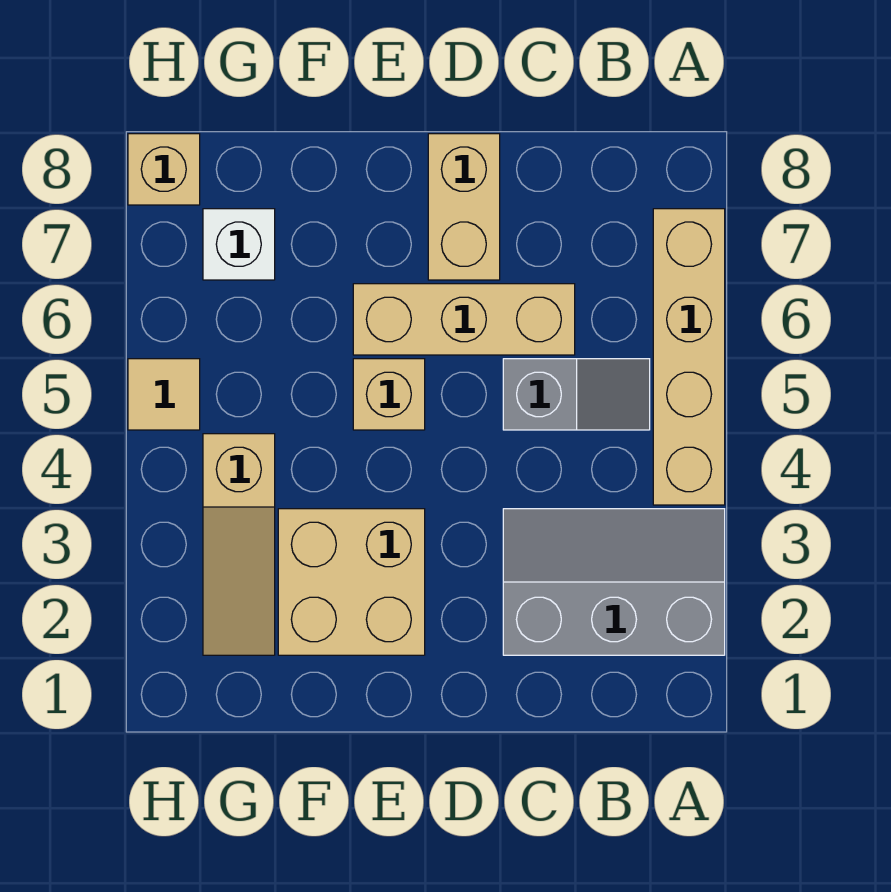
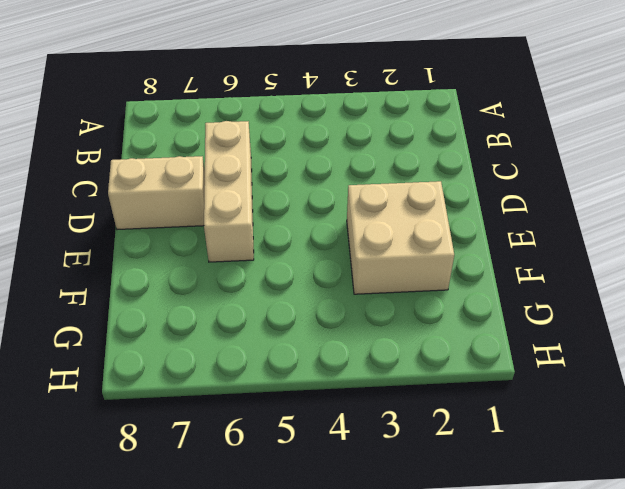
none -> grey slope A2:C3 level 1 top 2
none -> tan brick A4:A7 level 1

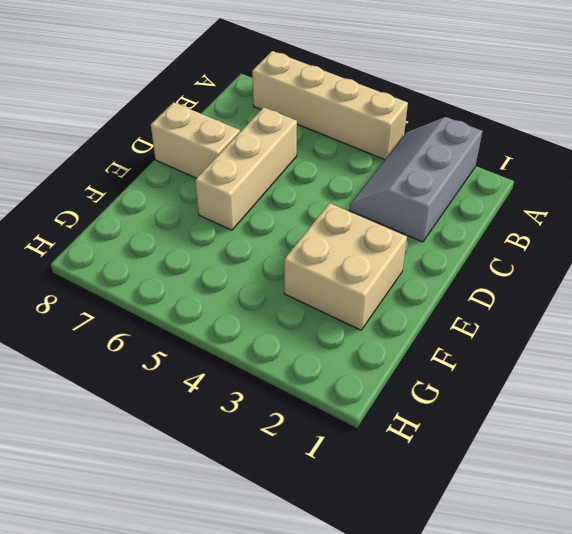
none -> grey slope B5:C5 level 1 top C
none -> tan brick E5 level 1

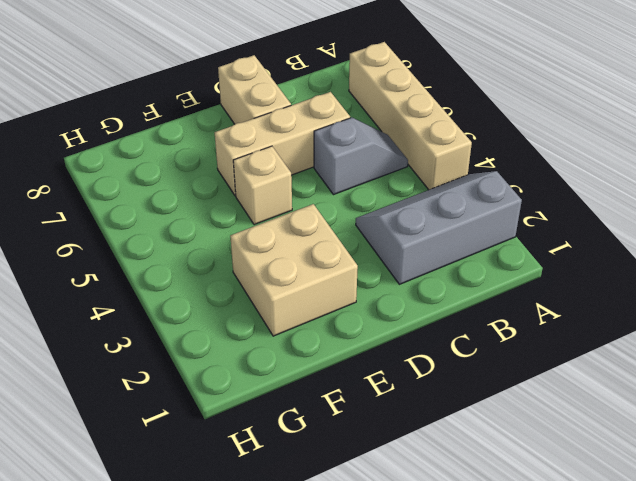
none -> tan slope G2:G4 level 1 top 4
none -> white brick G7 level 1

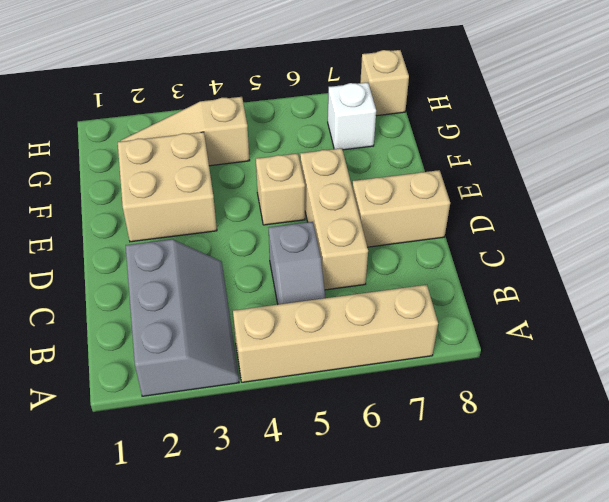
none -> tan tile H5 level 1

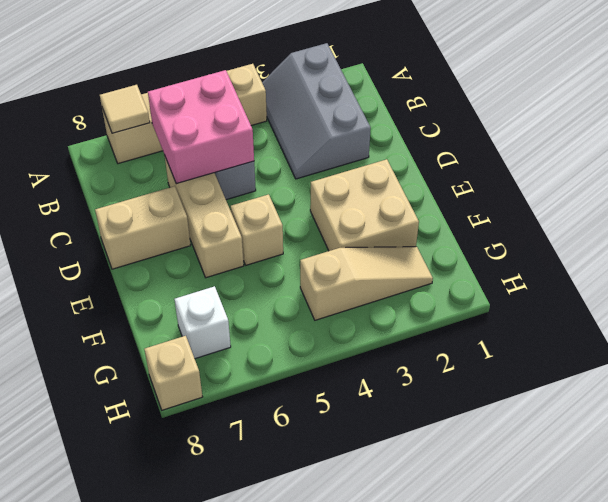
tan tile A7 level 2 -> tan tile H5 level 1
pink brick B5:C6 level 2 -> none

